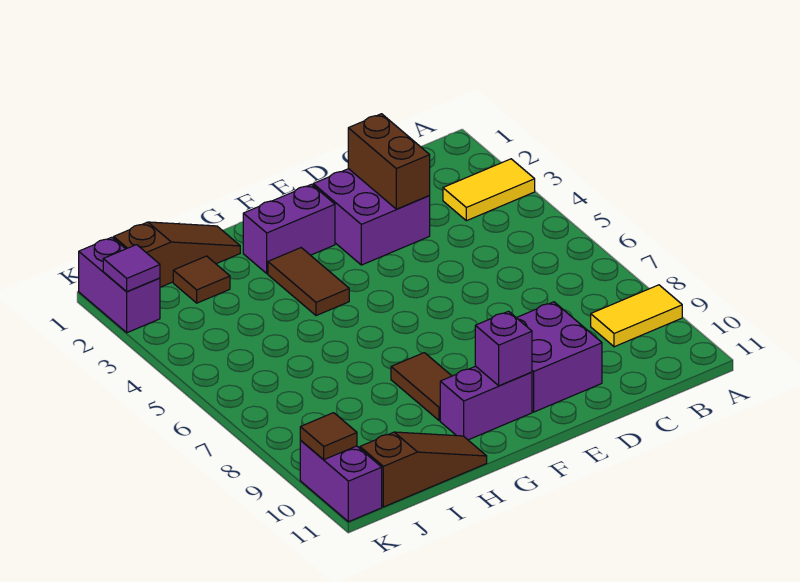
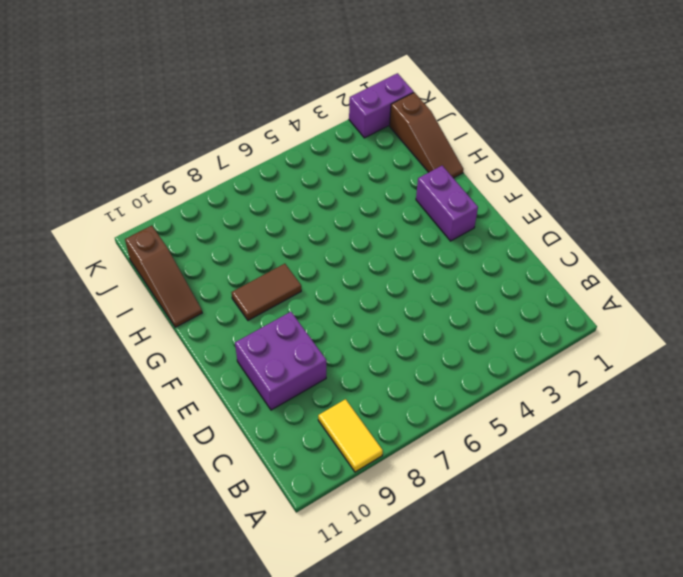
none -> yellow tile A3:B3 level 1
none -> purple brick D2:E3 level 1
none -> purple brick F10:G10 level 1

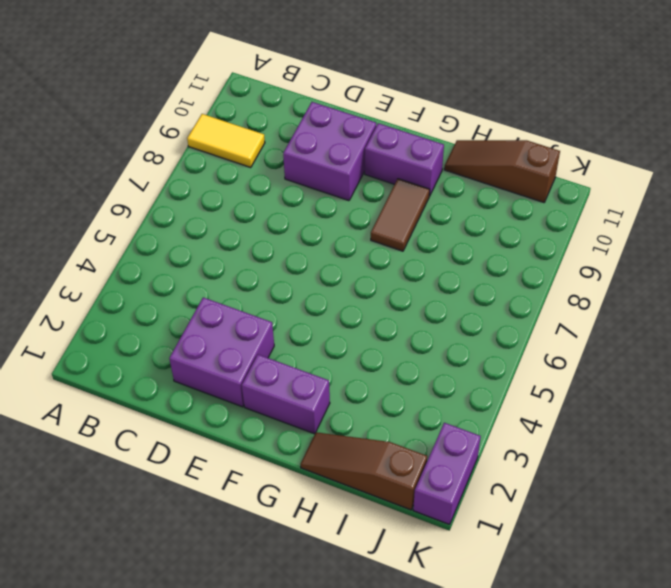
none -> yellow tile A3:B3 level 1
none -> brown tile G3:G4 level 1
none -> brown tile I2 level 1

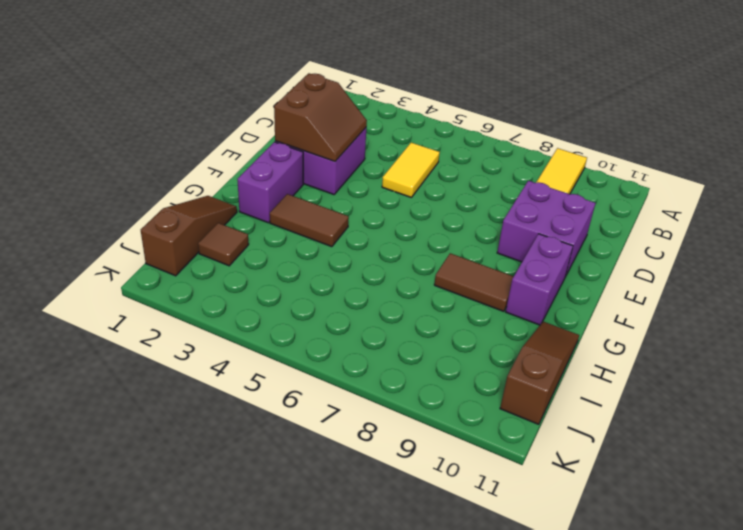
yellow tile C5:D5 level 1 -> yellow tile A3:B3 level 1
brown slope D2:E3 level 2 top 2 -> brown brick D2:D3 level 2
none -> purple brick K1:K2 level 1
none -> purple brick K10:K11 level 1
none -> purple brick F10 level 2

